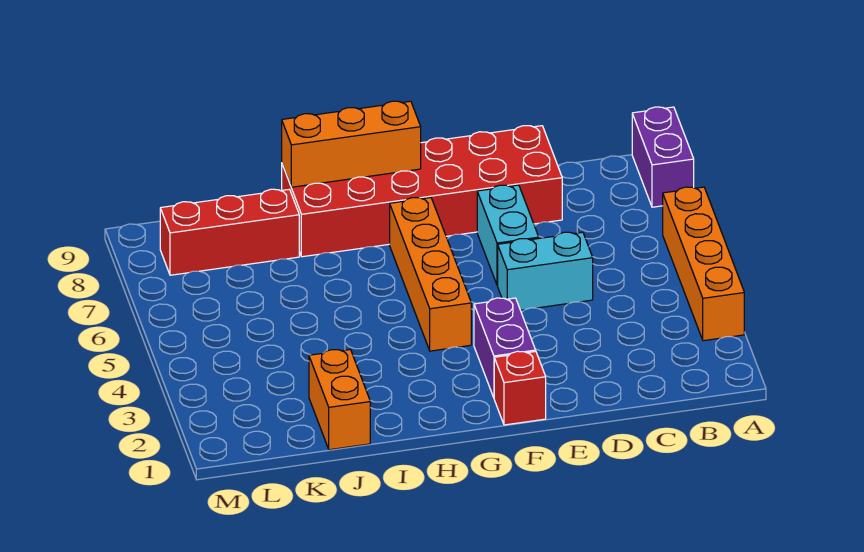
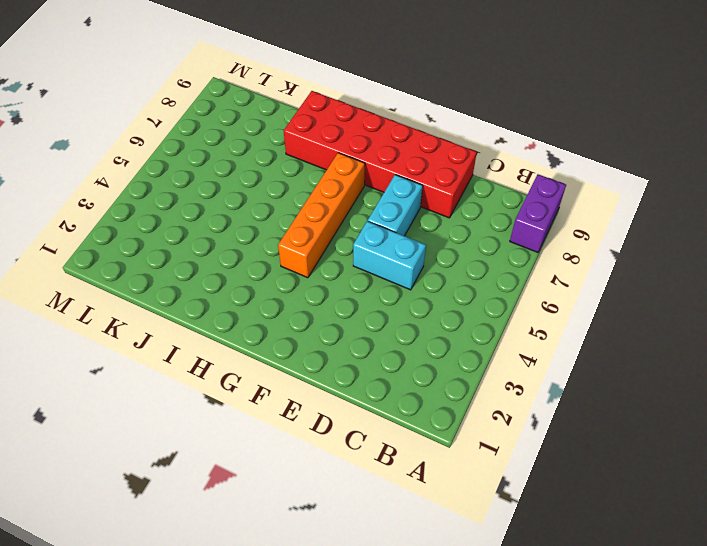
none -> orange brick A3:A6 level 1
none -> red brick F1 level 1

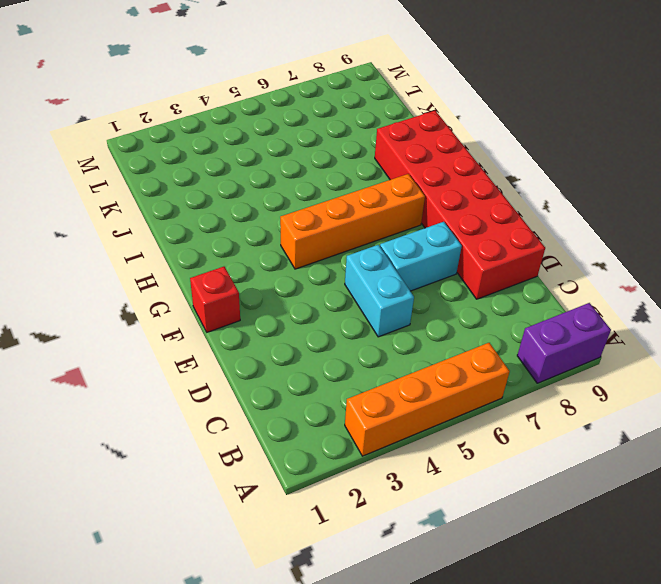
none -> purple brick F2:F3 level 1
none -> orange brick J1:J2 level 1

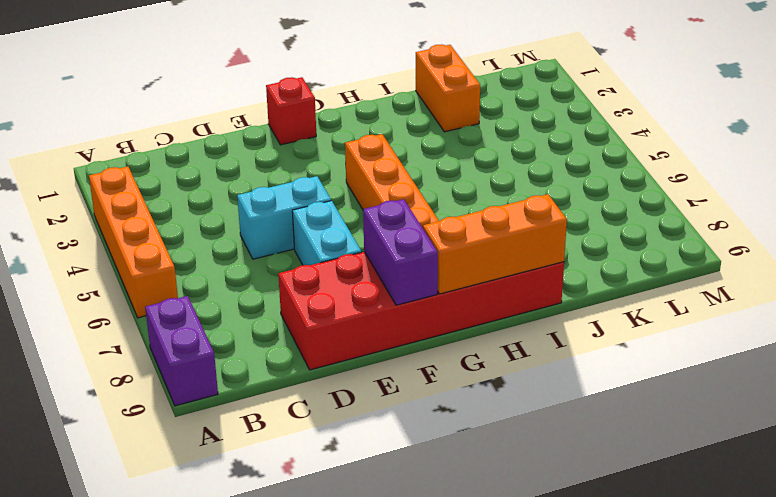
purple brick F8:F9 level 2 -> purple brick F2:F3 level 1
none -> red brick J8:L8 level 1

